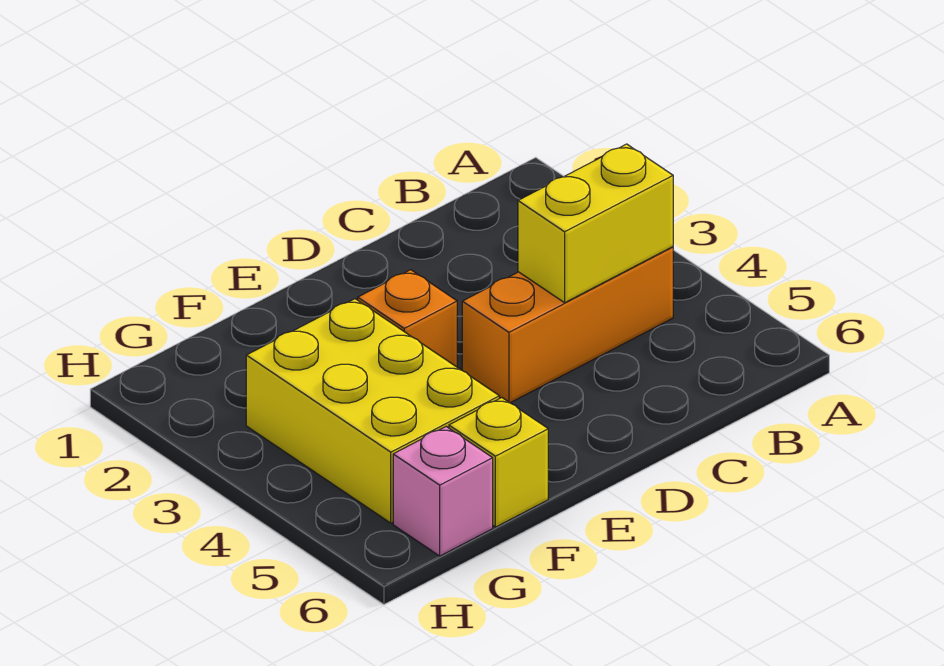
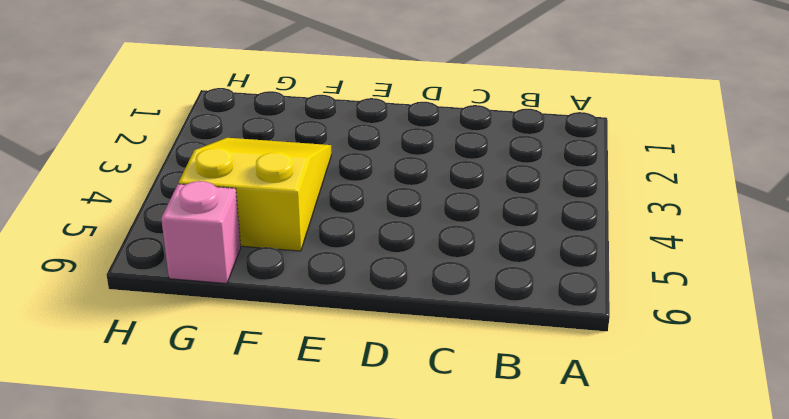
yellow slope F3:G5 level 1 top 5 -> yellow brick F3:G5 level 1
none -> orange brick B4:D4 level 1
none -> orange brick E3 level 1

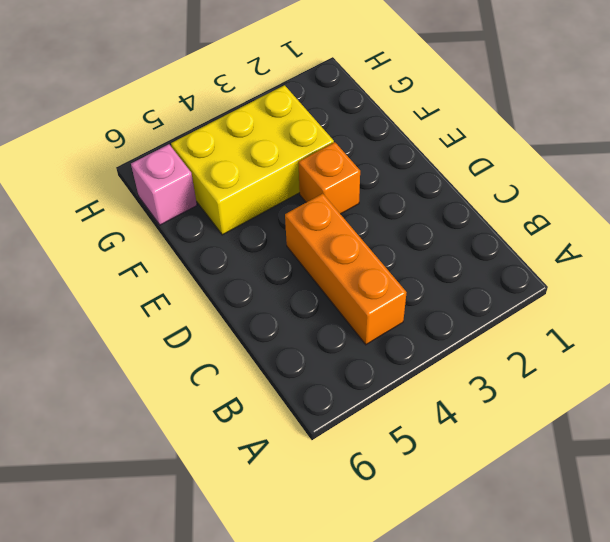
none -> yellow brick F6 level 1
none -> yellow brick B4:C4 level 2

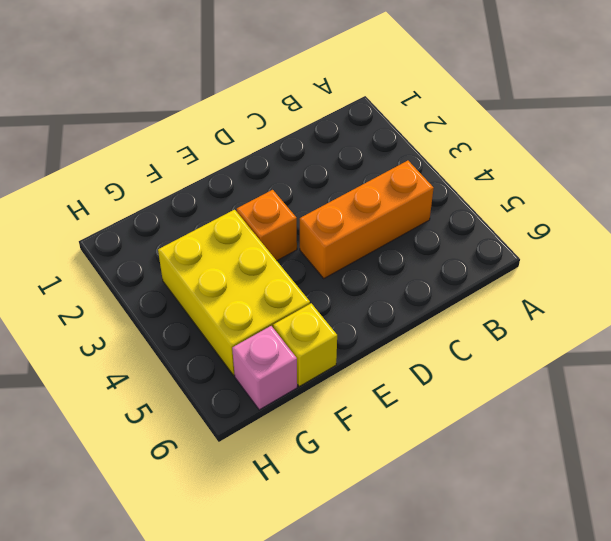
none -> yellow brick B4:C4 level 2

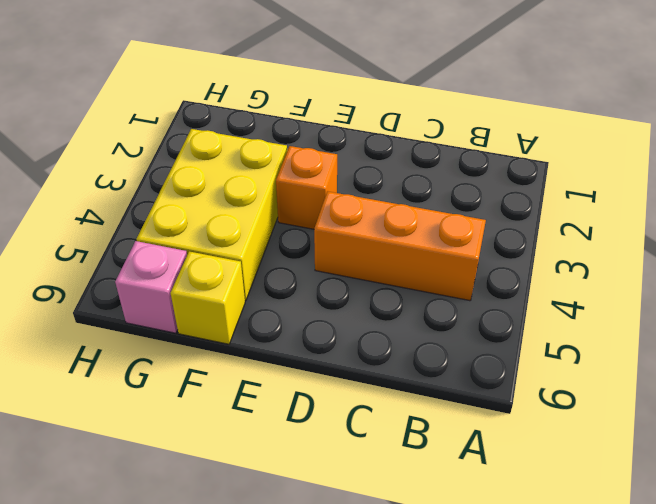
none -> yellow brick B4:C4 level 2

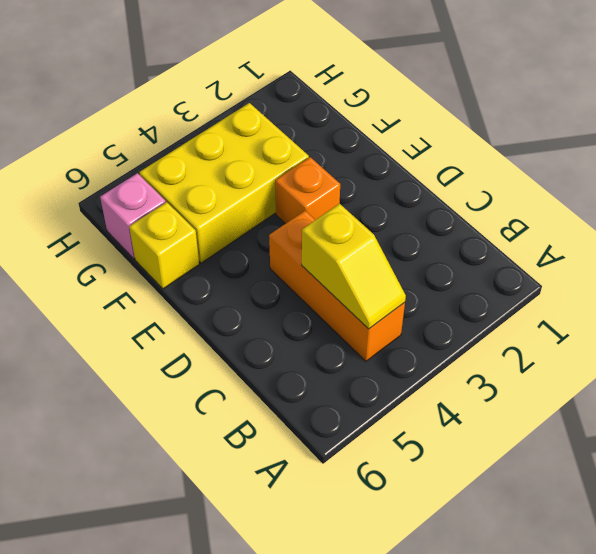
yellow slope B4:C4 level 2 top C -> yellow brick B4:C4 level 2

